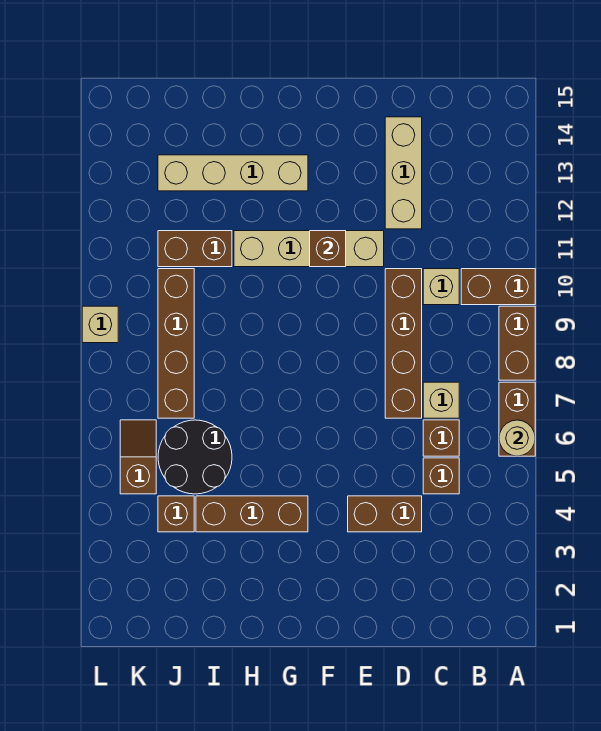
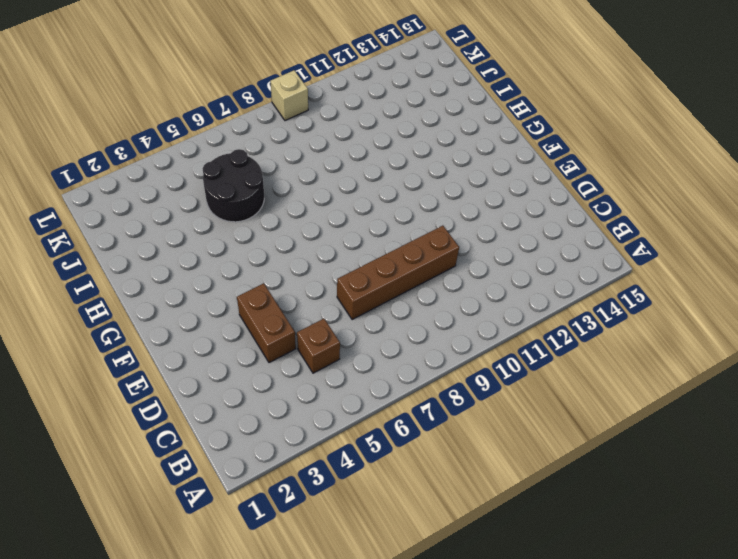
none -> brown brick A6:A7 level 1
none -> brown brick A8:A9 level 1
none -> brown brick A10:B10 level 1

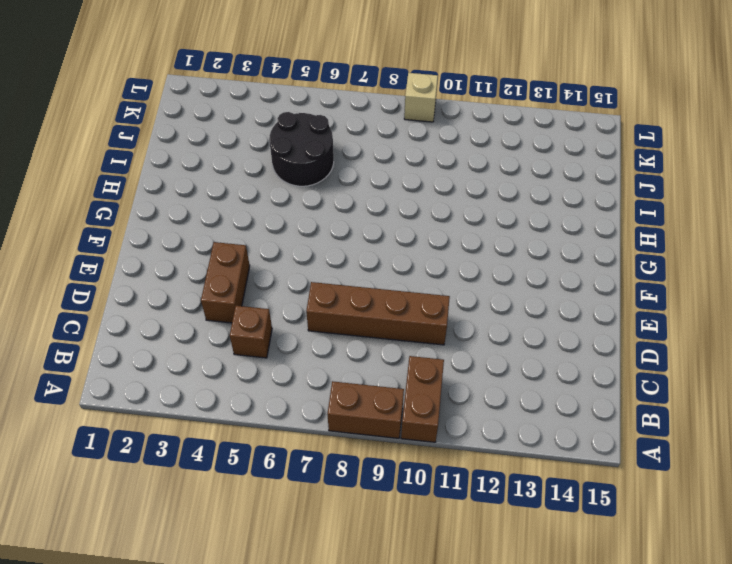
none -> brown brick A6:A7 level 1
none -> brown brick C6 level 1
none -> tan brick C7 level 1

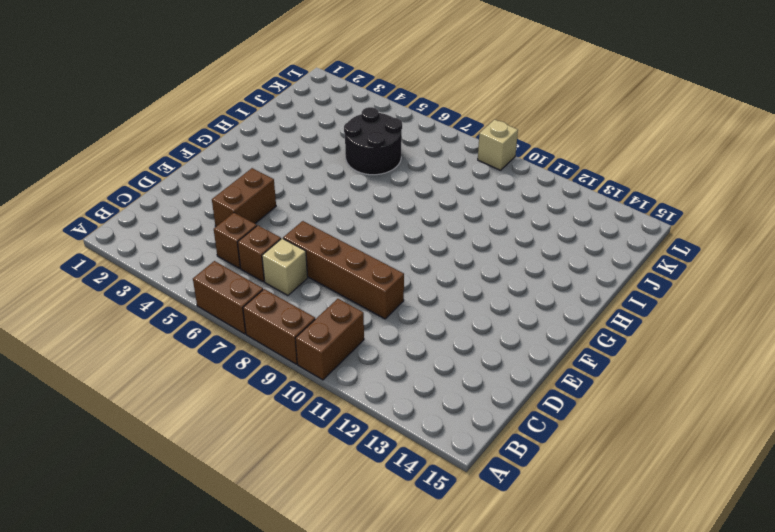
none -> tan brick C10 level 1
none -> tan brick D12:D14 level 1
none -> tan brick E11:H11 level 1

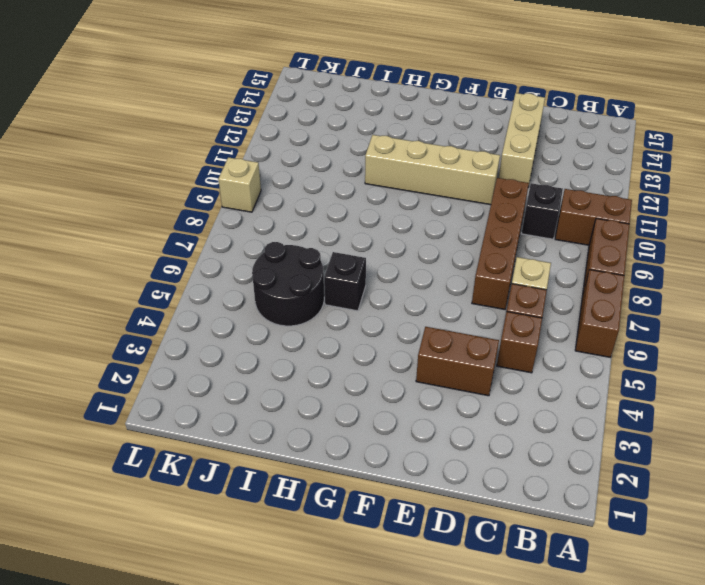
black brick C10 level 1 -> tan brick C10 level 1
black brick H6 level 1 -> none
none -> brown brick G4:I4 level 1
none -> tan brick G13:J13 level 1
none -> brown brick I11:J11 level 1

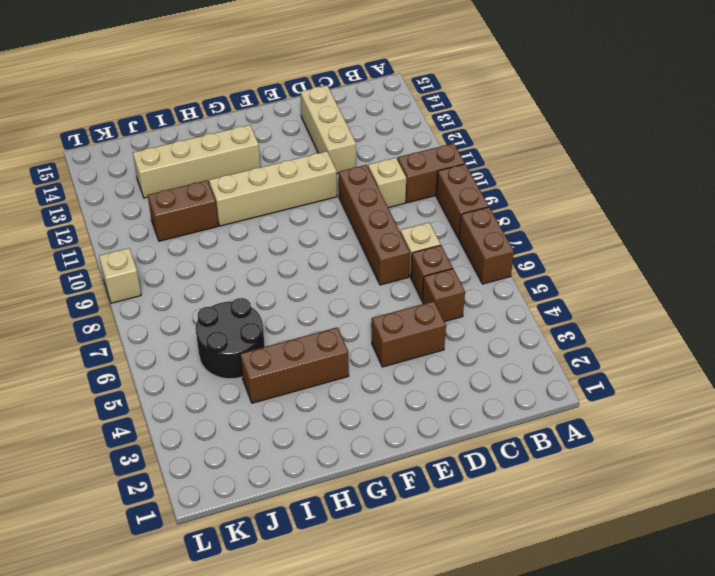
none -> brown brick J4 level 1
none -> brown brick J7:J10 level 1
none -> brown slope K5:K6 level 1 top 5

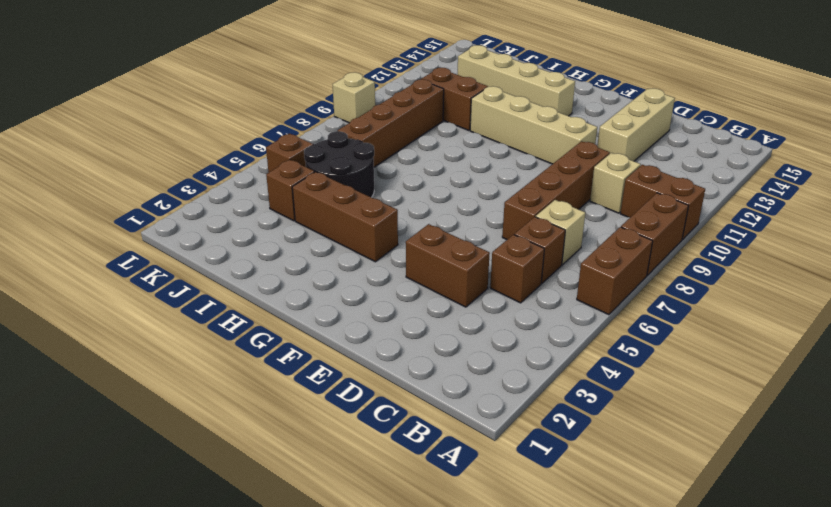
none -> tan round brick A6 level 2
none -> brown brick F11 level 2

